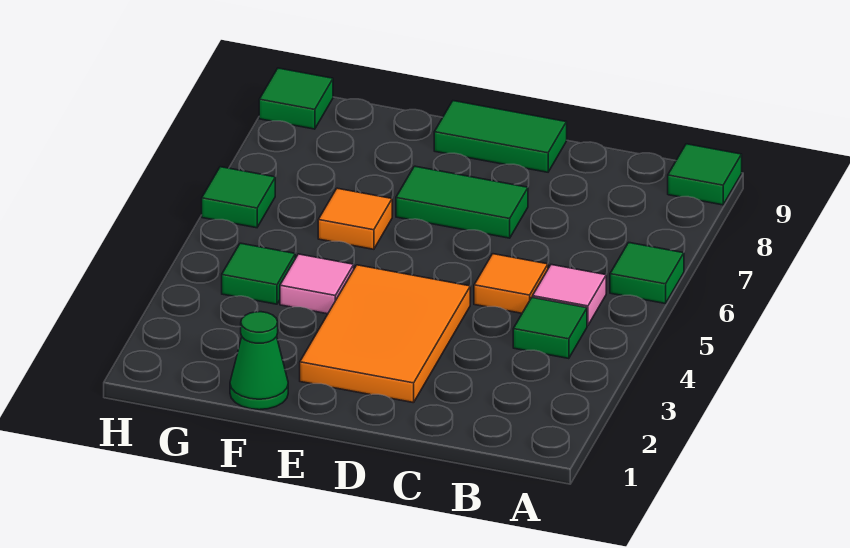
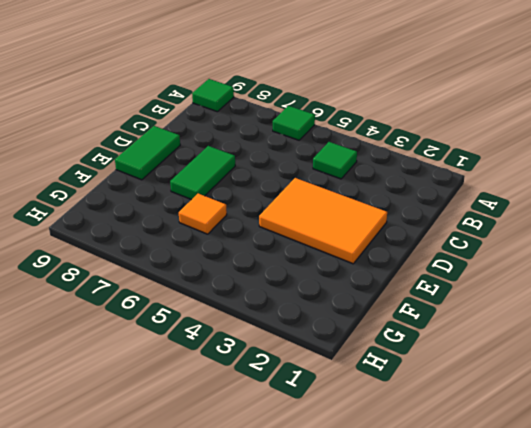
none -> pink tile B5 level 1
none -> orange tile C5 level 1
none -> green cone F1 level 1

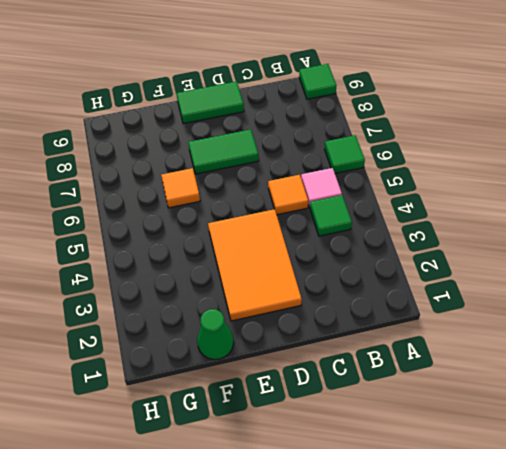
none -> pink tile F4 level 1
none -> green tile G4 level 1
none -> green tile H6 level 1

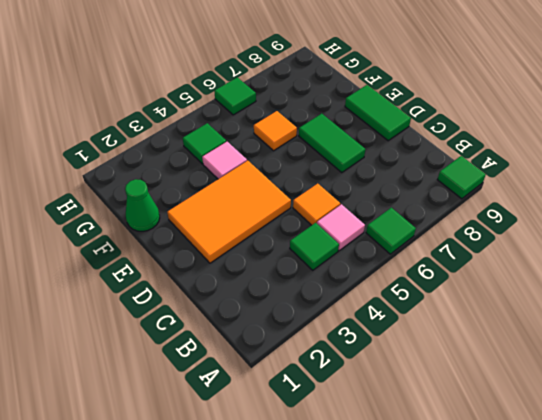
none -> green tile H9 level 1

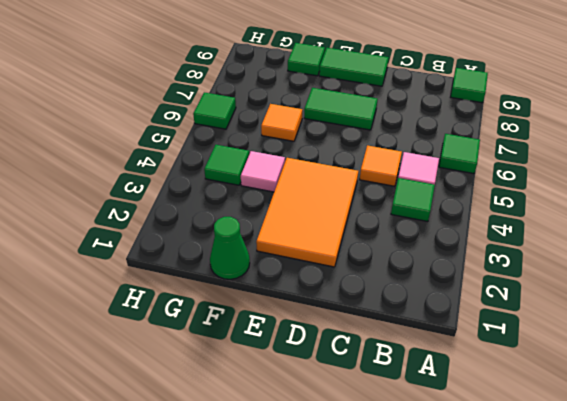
green tile F9 level 1 -> green tile H9 level 1

